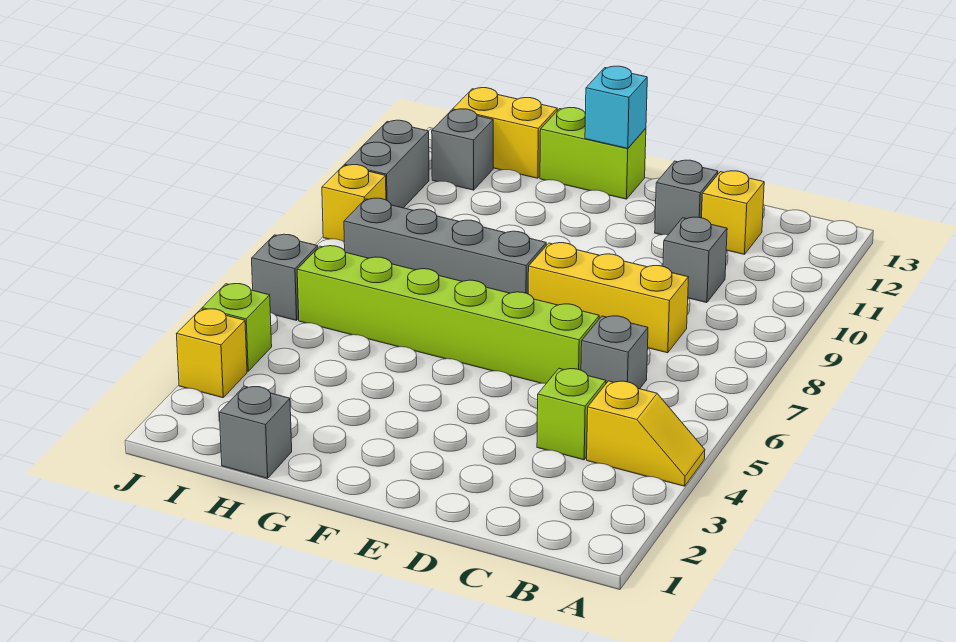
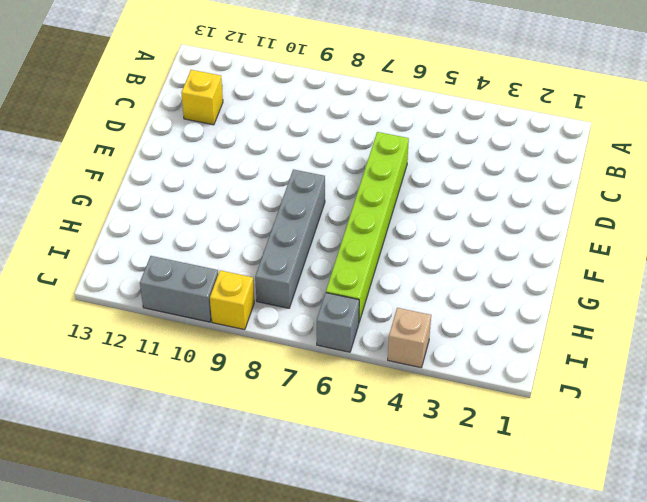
tan brick J4 level 1 -> lime brick J4 level 1
none -> yellow slope A4:B4 level 1 top B
none -> lime brick C4 level 1
none -> grey brick C6 level 1

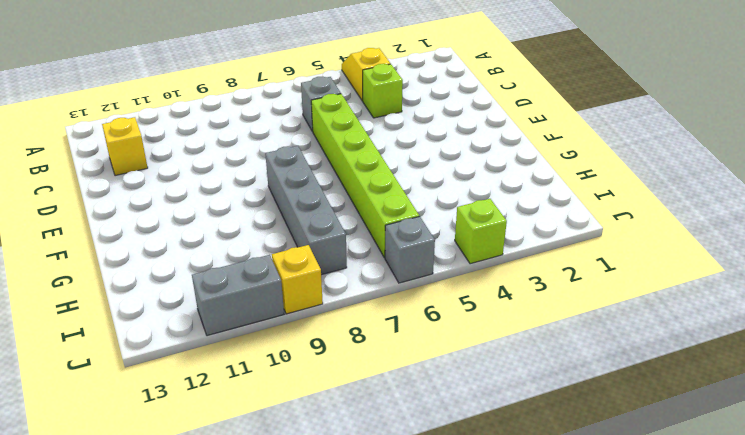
none -> yellow brick C8:E8 level 1
none -> grey brick C10 level 1
none -> grey brick D12 level 1

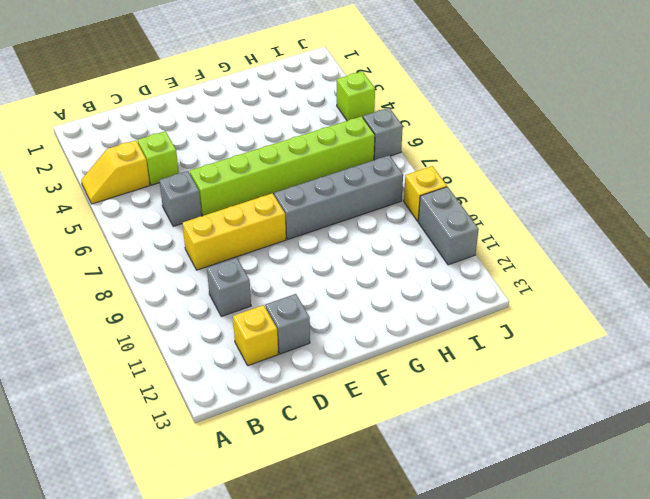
none -> lime brick F13:G13 level 1
none -> grey brick H1 level 1
none -> yellow brick H13:I13 level 1

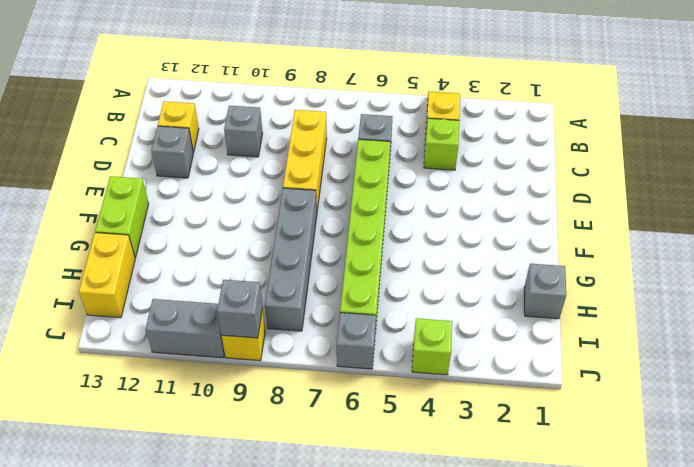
grey brick J9 level 2 -> grey brick I12 level 1
none -> yellow brick J3 level 1
none -> cyan brick F13 level 2

